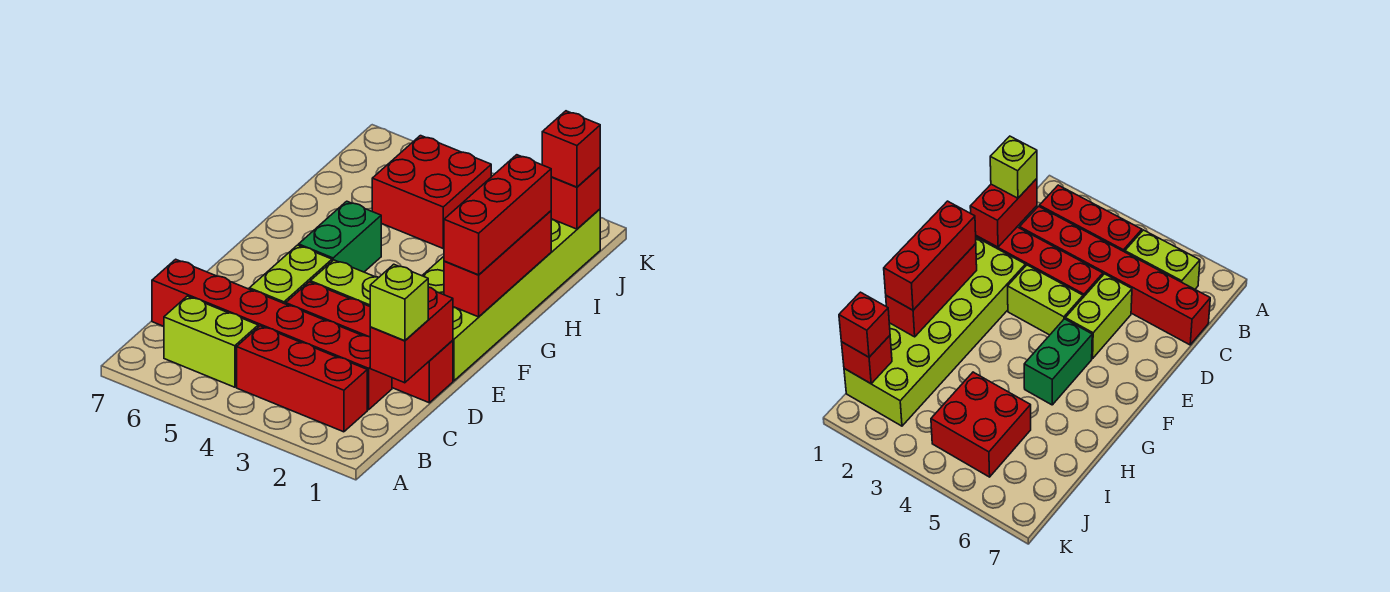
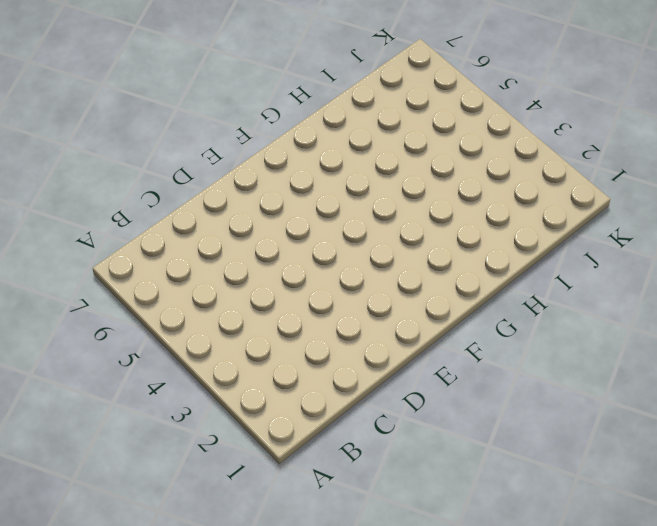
none -> red brick B2:B4 level 1
none -> lime brick B5:B6 level 1
none -> red brick C2:C7 level 1

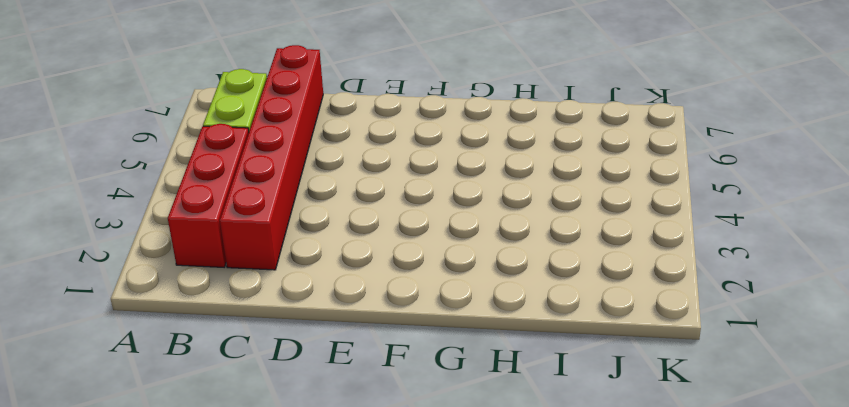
none -> red brick D1:D4 level 1
none -> lime brick D5:E5 level 1
none -> lime brick E1:J2 level 1

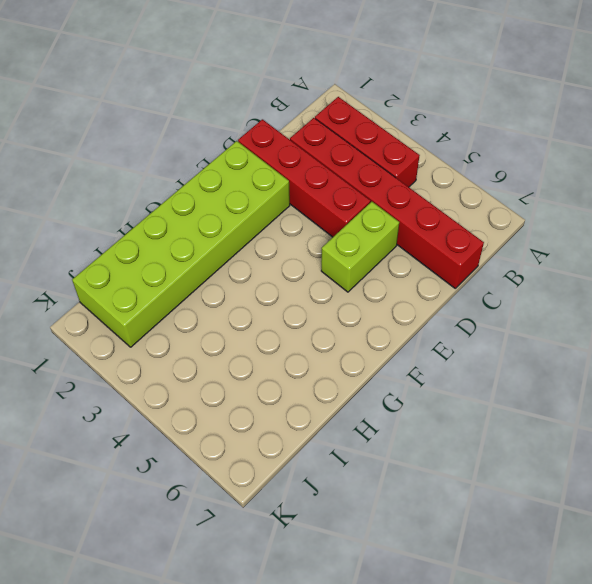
none -> lime brick B5:B6 level 1
none -> lime brick E3:E4 level 1
none -> green brick F5:G5 level 1

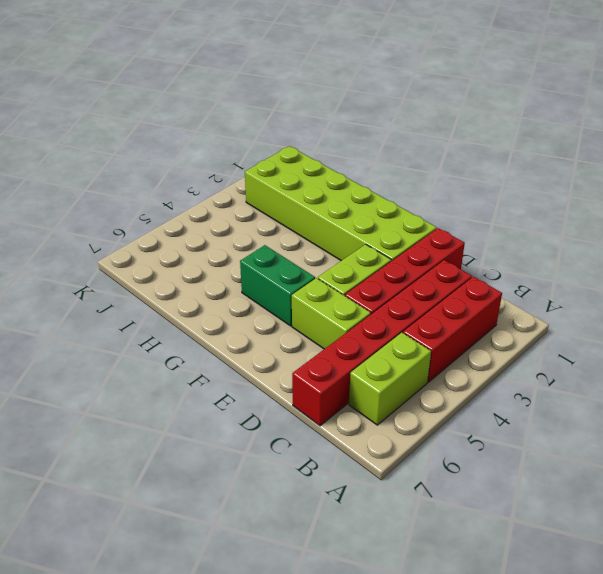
none -> red brick I4:J5 level 1
none -> red brick C1:D1 level 2
none -> red brick F1:H1 level 2

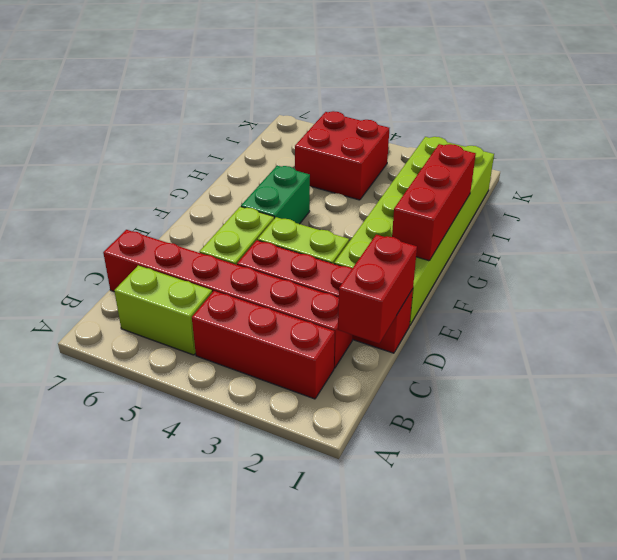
none -> red brick J1 level 2
none -> lime brick C1 level 3
none -> red brick F1:H1 level 3

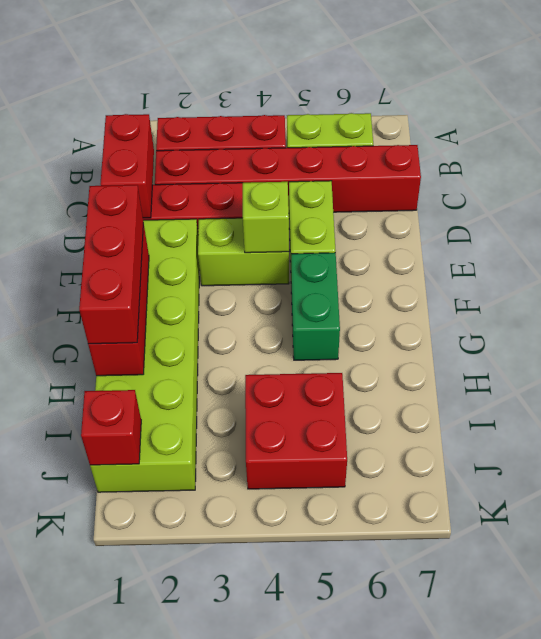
lime brick E4 level 2 -> lime brick C1 level 3
none -> red brick J1 level 3

